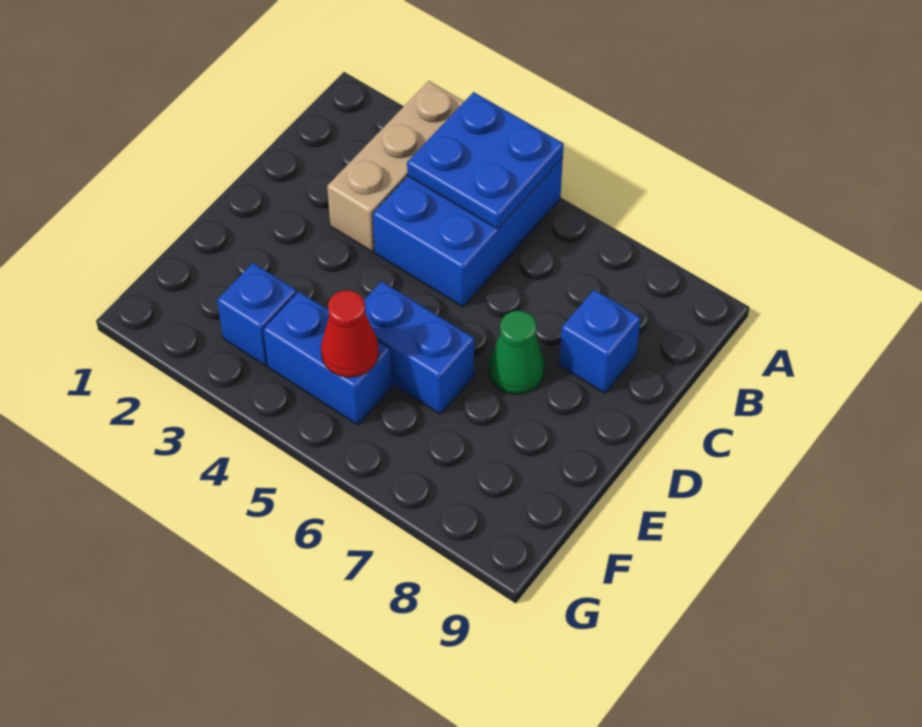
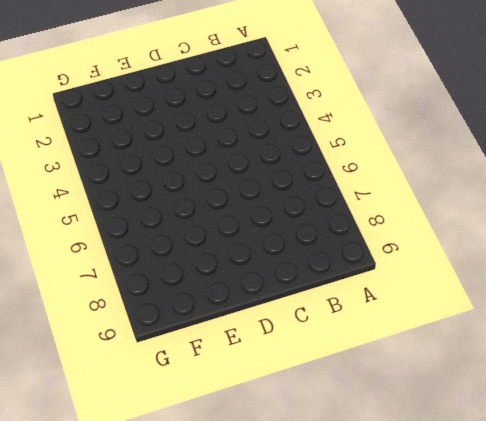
none -> tan brick A3:C3 level 1
none -> blue brick A4:C5 level 1

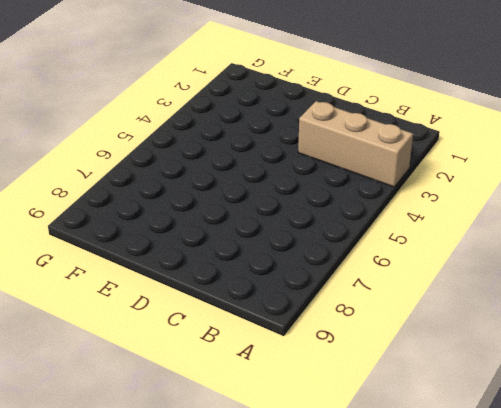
none -> blue brick A4:C5 level 1
none -> blue brick C8 level 1

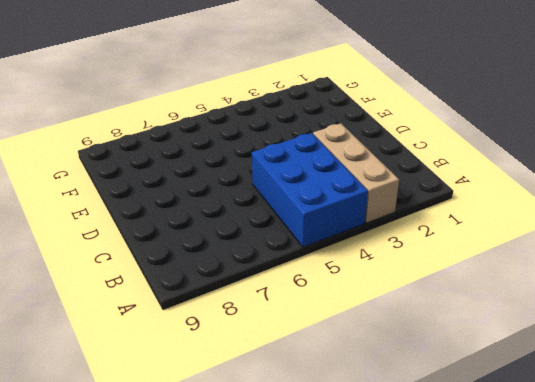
none -> blue brick C8 level 1
none -> green cone D7 level 1

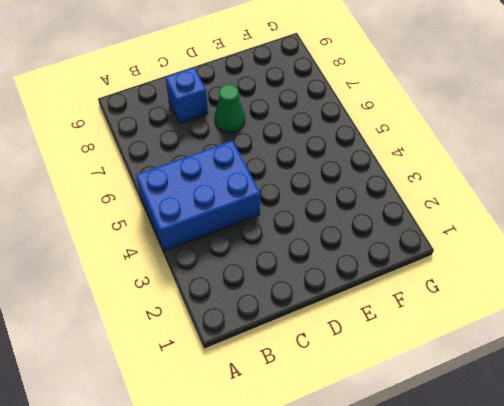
none -> tan brick A3:C3 level 1
none -> blue brick E5:E6 level 1

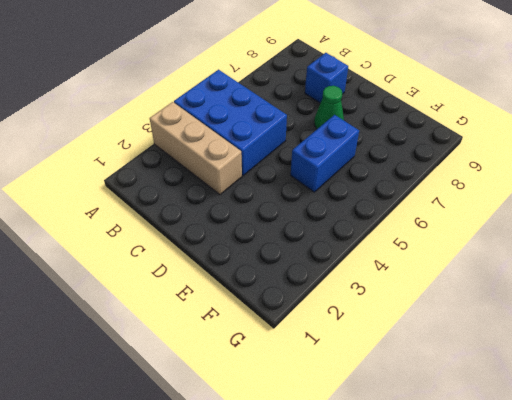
none -> blue brick F3 level 1
none -> blue brick F4:F5 level 1

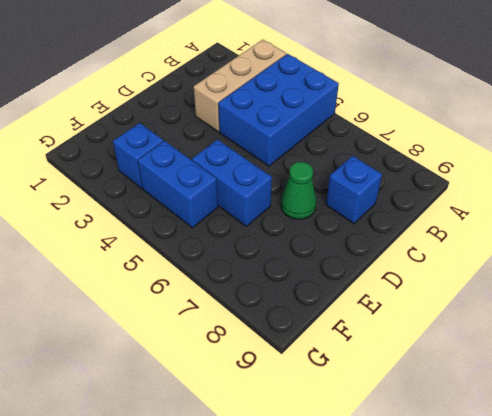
none -> blue plate A4:B5 level 2
none -> red cone F5 level 2

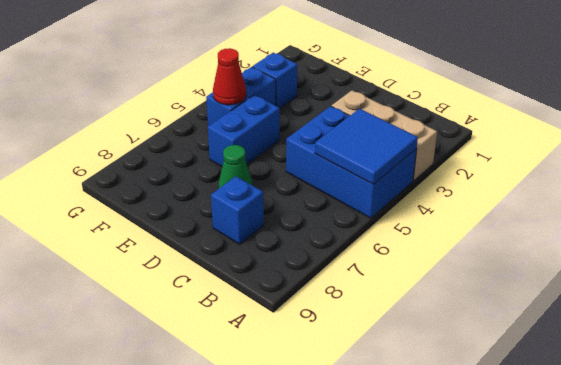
blue tile A4:B5 level 2 -> blue plate A4:B5 level 2

